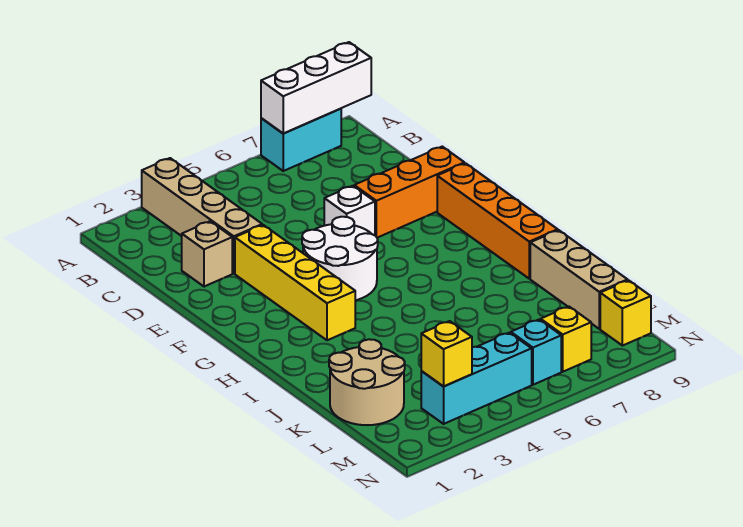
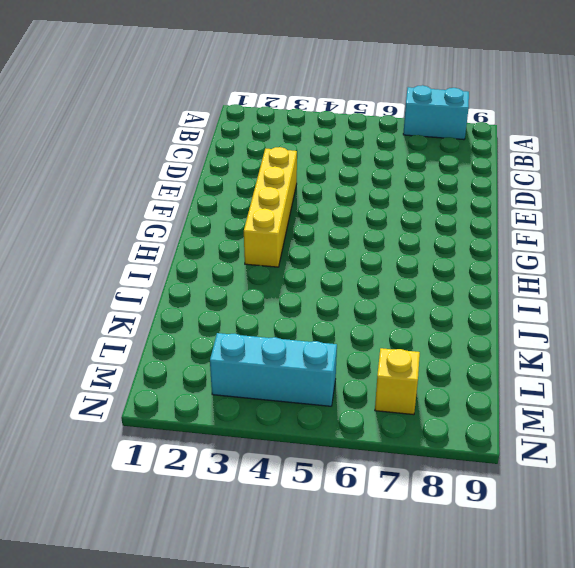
none -> tan brick A3:D3 level 1
none -> tan brick D2 level 1
none -> white brick E6 level 1

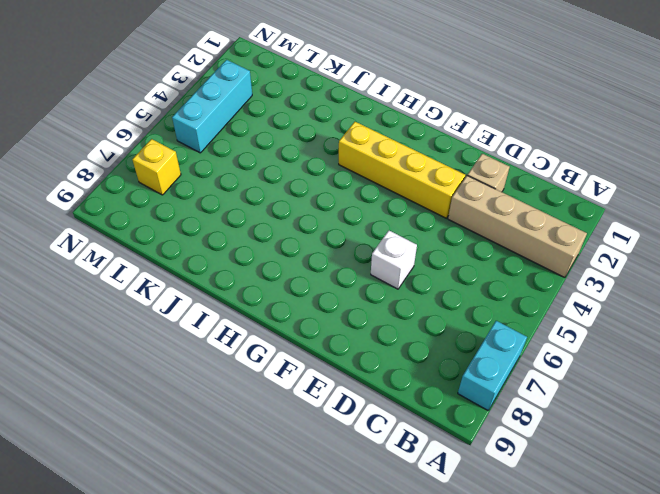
none -> orange brick E7:E9 level 1
none -> white round brick F4:G5 level 1
none -> orange brick F9:I9 level 1

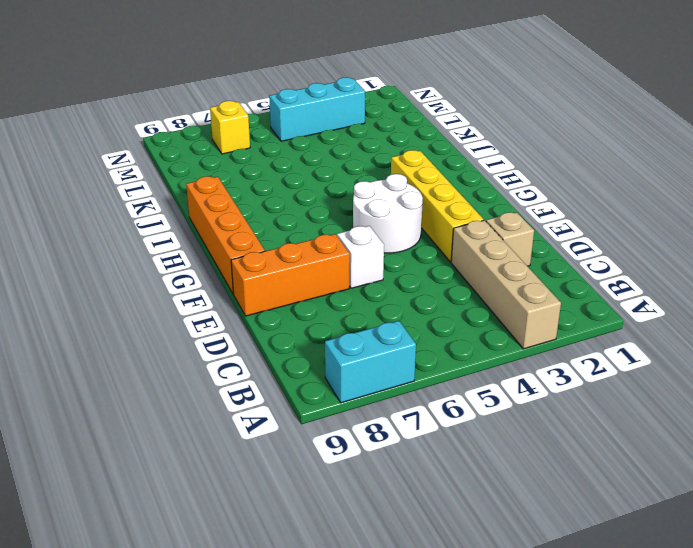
none -> tan brick J9:L9 level 1
none -> tan round brick K1:L2 level 1
none -> cyan brick M6 level 1

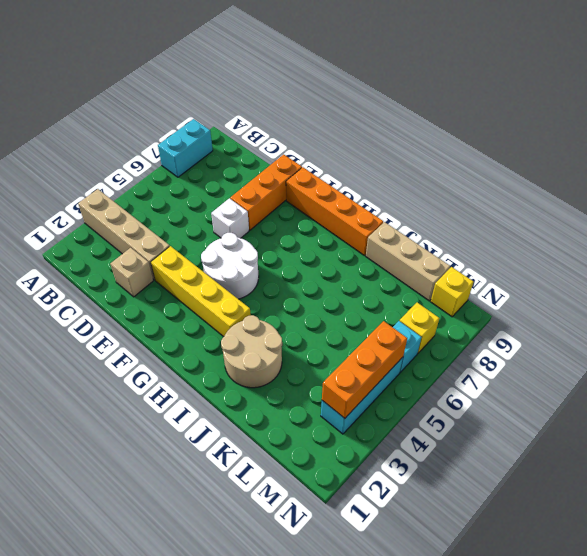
tan round brick I2:J3 level 1 -> tan round brick K1:L2 level 1
orange brick M3:M5 level 2 -> yellow brick M3 level 2
none -> white brick A7:A9 level 2

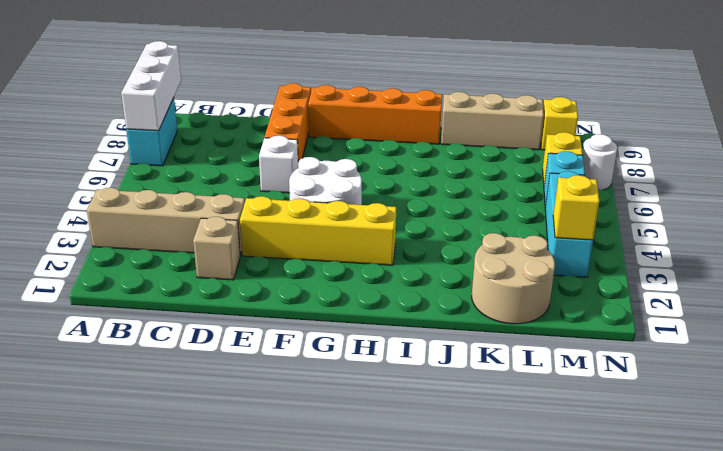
white round brick N7 level 1 -> none

